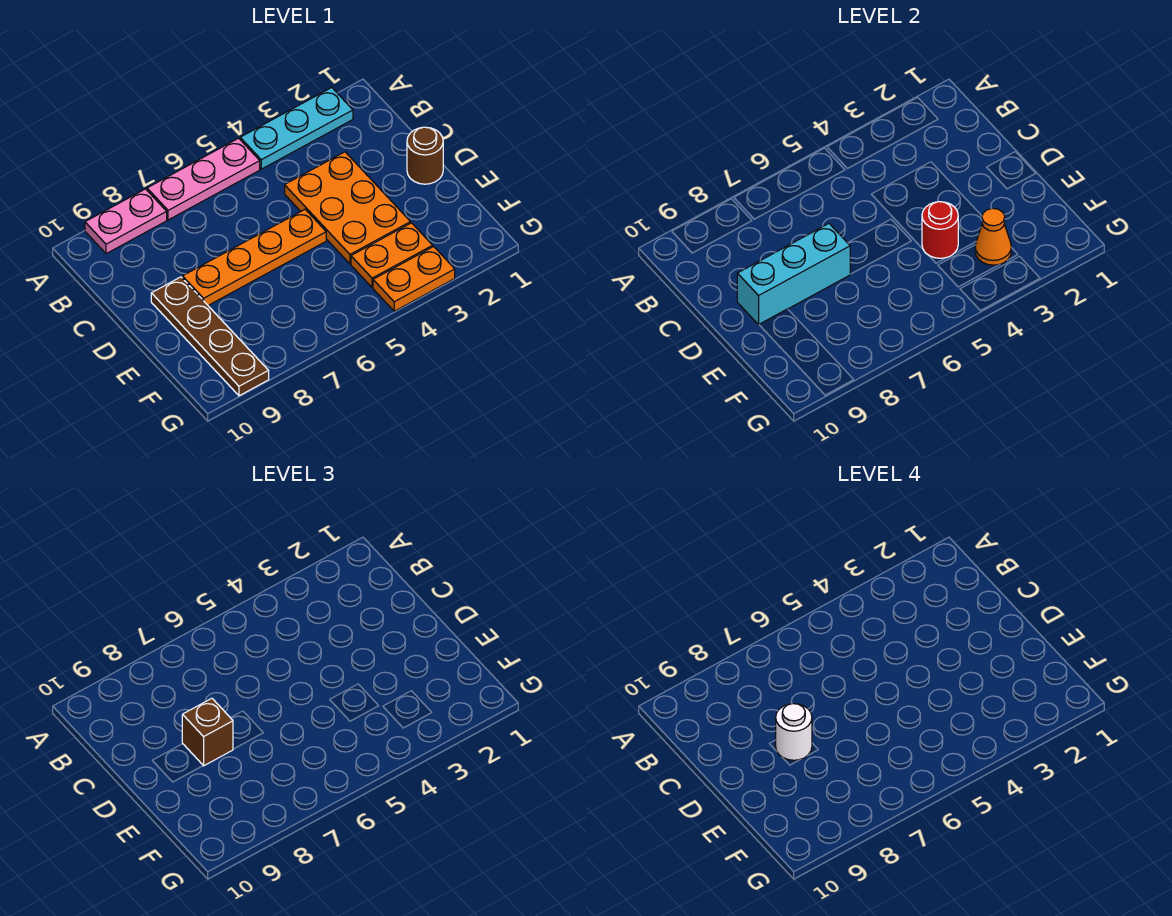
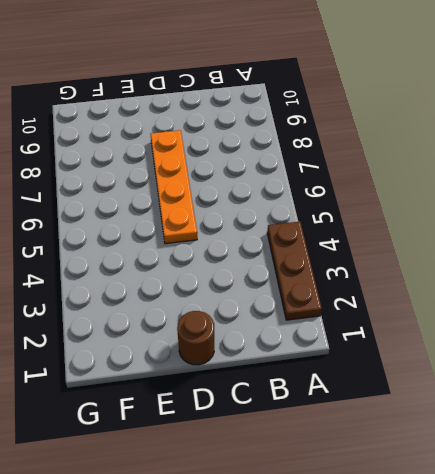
brown plate A2:A4 level 1 -> cyan plate A2:A4 level 1
none -> pink plate A5:A7 level 1
none -> pink plate A8:A9 level 1
none -> orange plate C3:E4 level 1

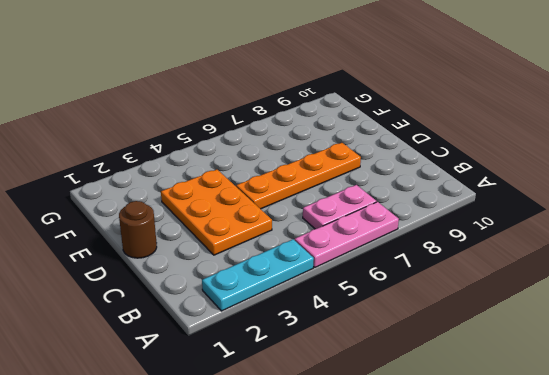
pink plate B6:B7 level 1 -> pink plate A8:A9 level 1
none -> brown plate D9:G9 level 1
none -> orange plate F3:F4 level 1
none -> orange plate G3:G4 level 1

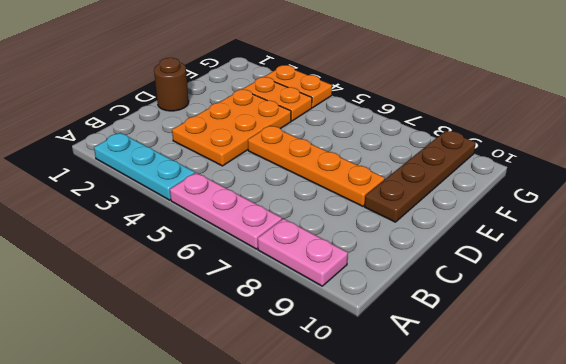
none -> cyan brick D7:D9 level 2
none -> red round brick E4 level 2
none -> orange cone F3 level 2

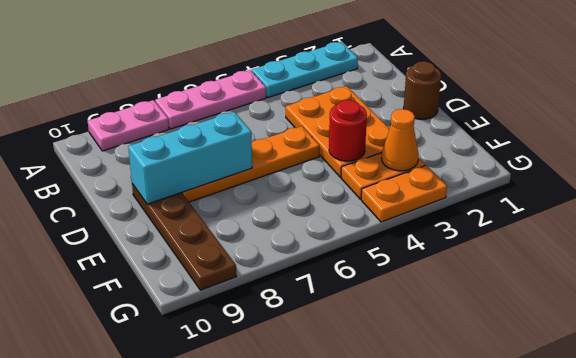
none -> brown brick D8 level 3
none -> white round brick D8 level 4

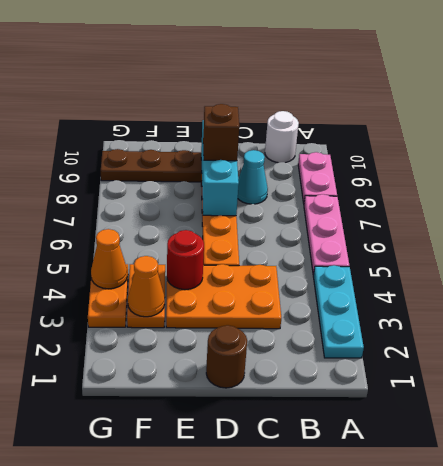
white round brick B10 level 1 -> white round brick D8 level 4
cyan cone C8 level 1 -> none
orange cone G4 level 2 -> none

